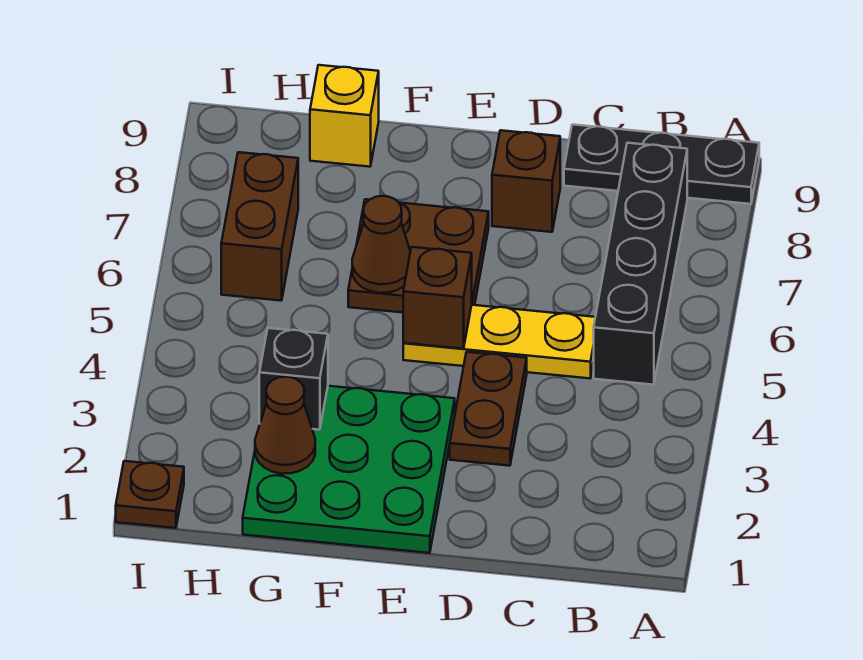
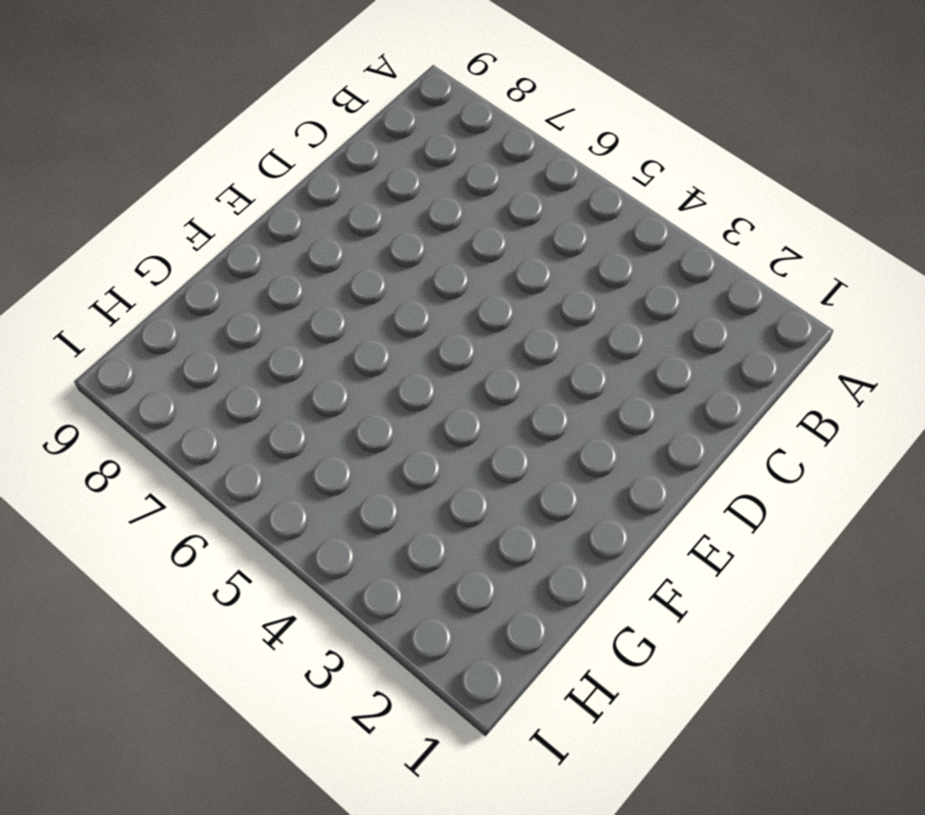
none -> black plate A9:C9 level 1
none -> black brick B5:B8 level 1
none -> yellow plate C5:E5 level 1

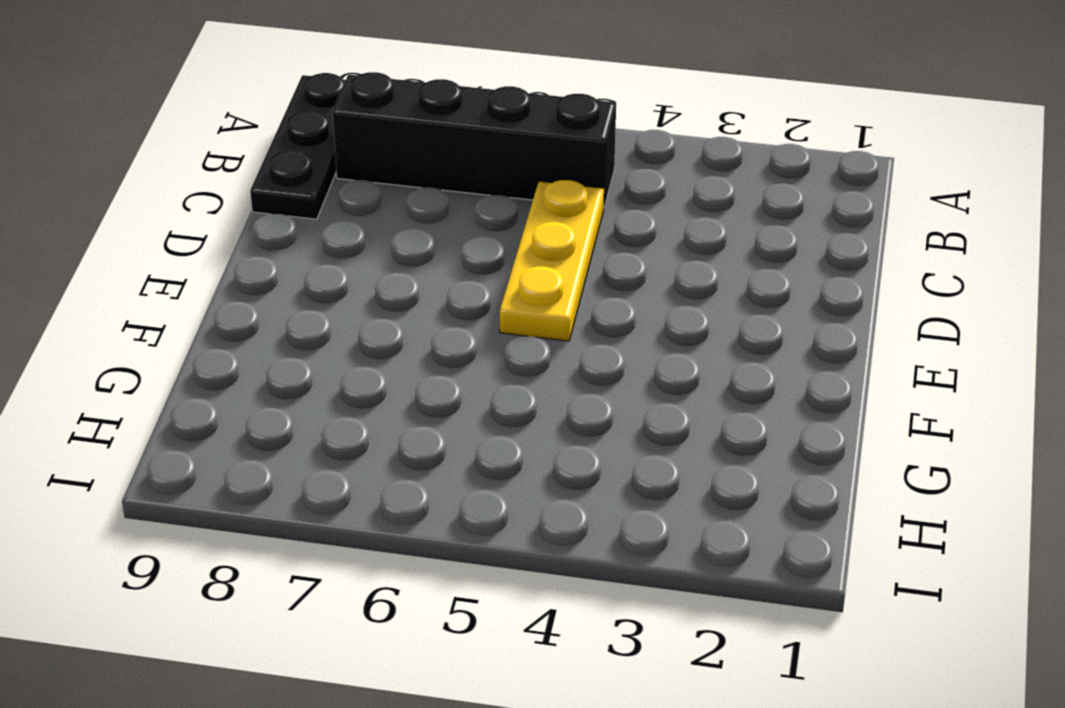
none -> brown plate D3:D4 level 1
none -> brown brick D8 level 1
none -> green plate E1:G3 level 1

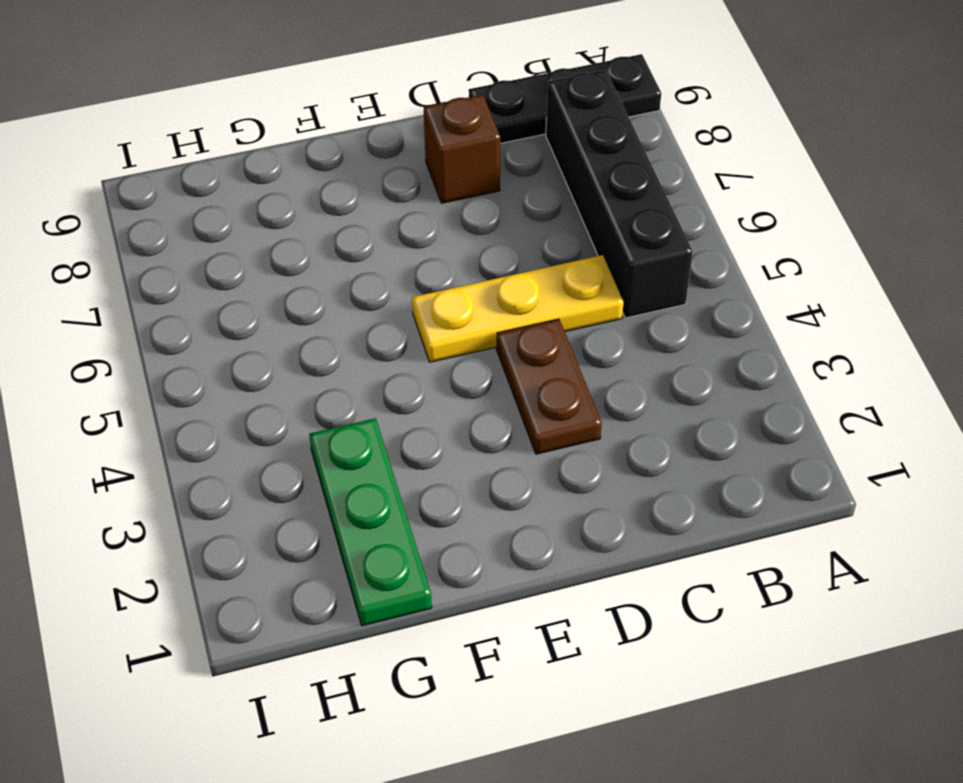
green plate G1:G3 level 1 -> green plate E1:G3 level 1
none -> brown plate E6:F7 level 1
none -> yellow brick G9 level 1
none -> brown brick H6:H7 level 1

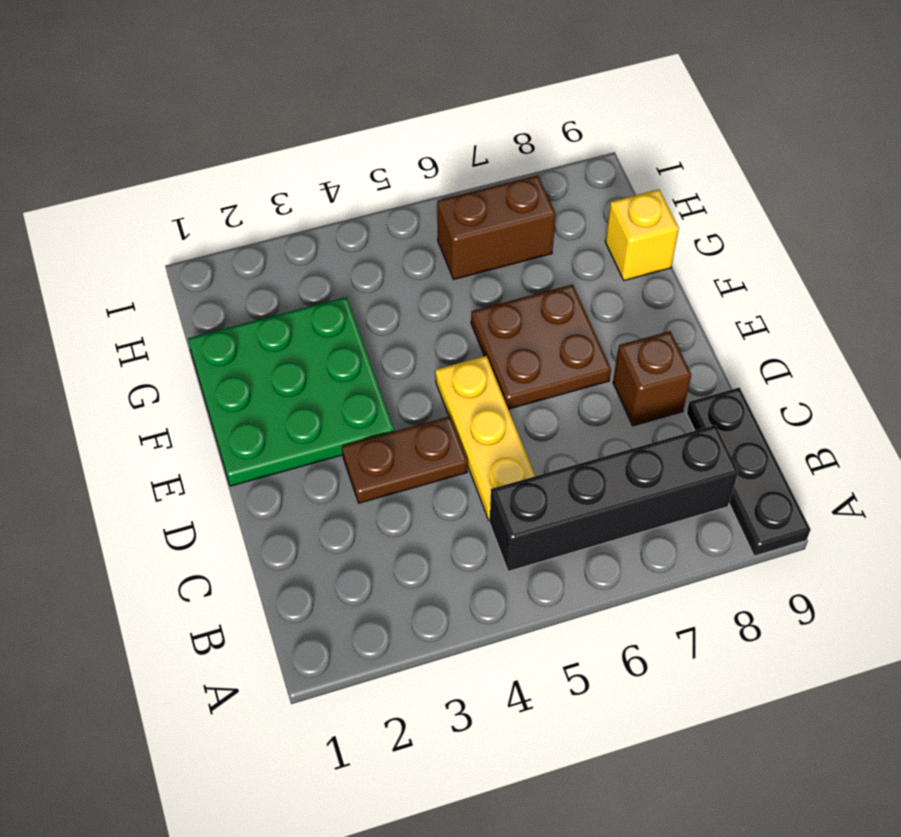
none -> brown plate I1 level 1
none -> brown brick E5 level 2
none -> brown cone F6 level 2

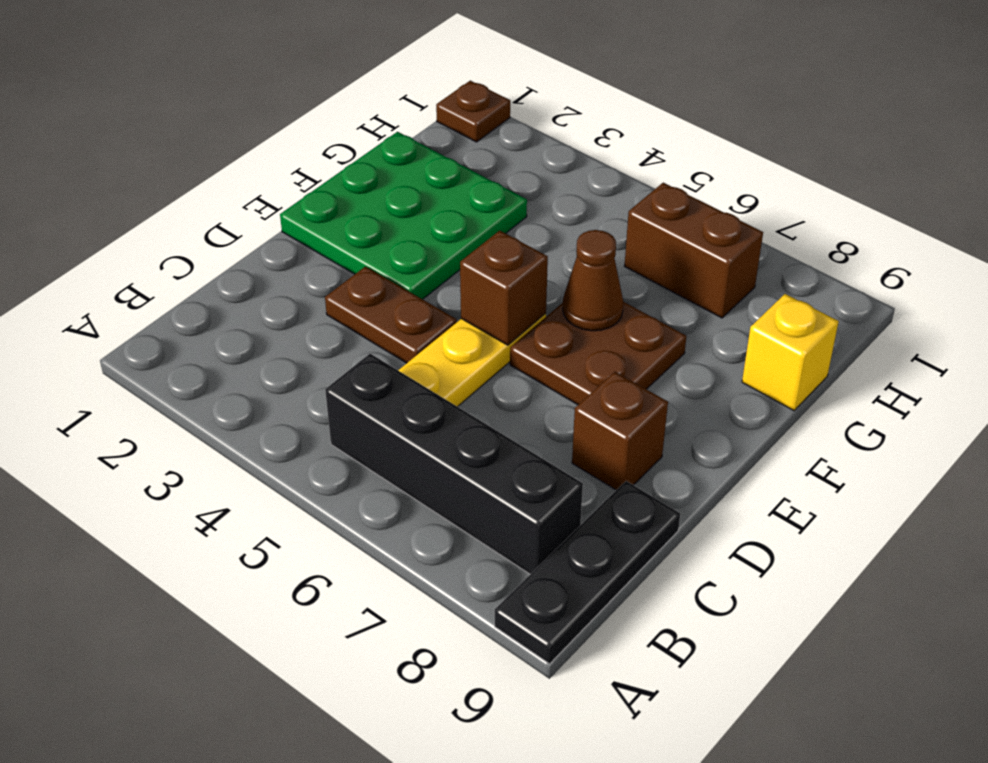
none -> brown cone G2 level 2
none -> black brick G3 level 2

